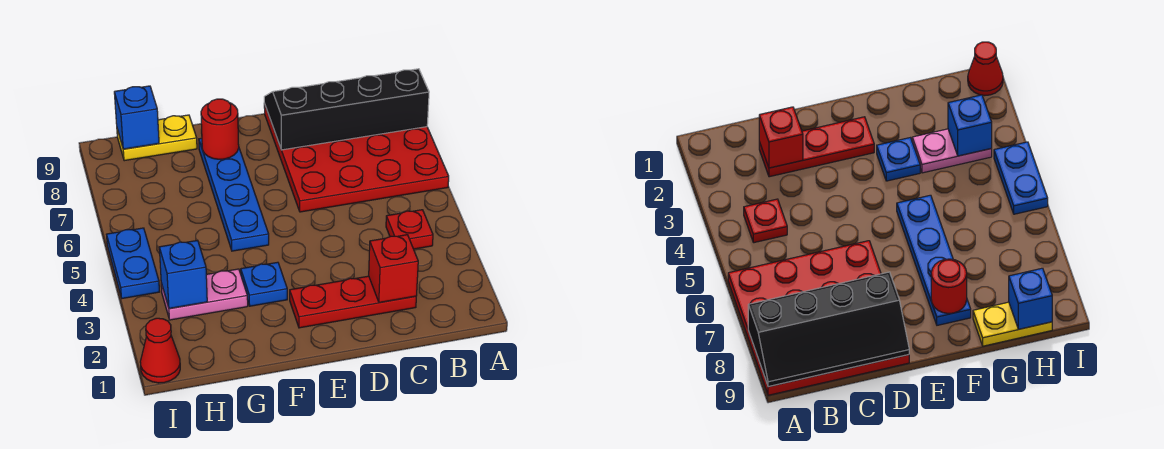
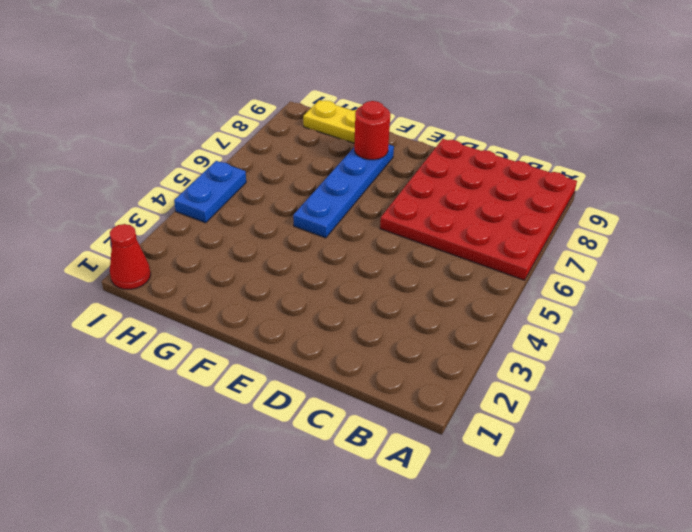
none -> red plate B4 level 1
none -> red plate C2:E2 level 1
none -> blue plate F3 level 1

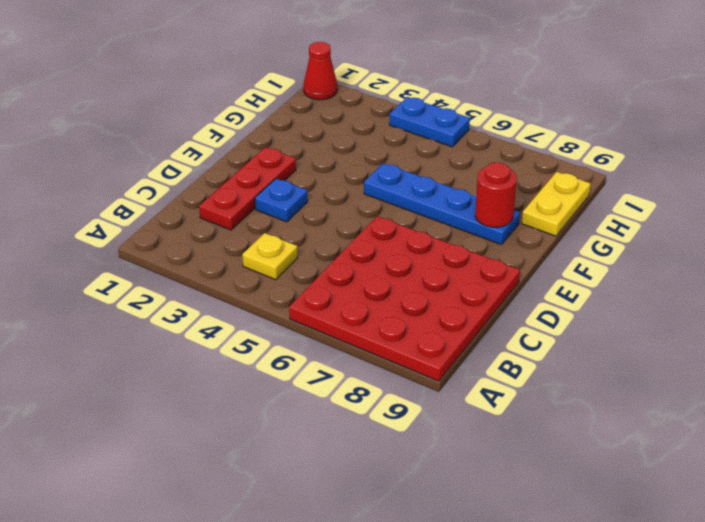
yellow plate B4 level 1 -> red plate B4 level 1
blue plate D3 level 1 -> blue plate F3 level 1
none -> pink plate G3:H3 level 1
none -> black slope A8:D9 level 2 top 8
none -> red brick C2 level 2

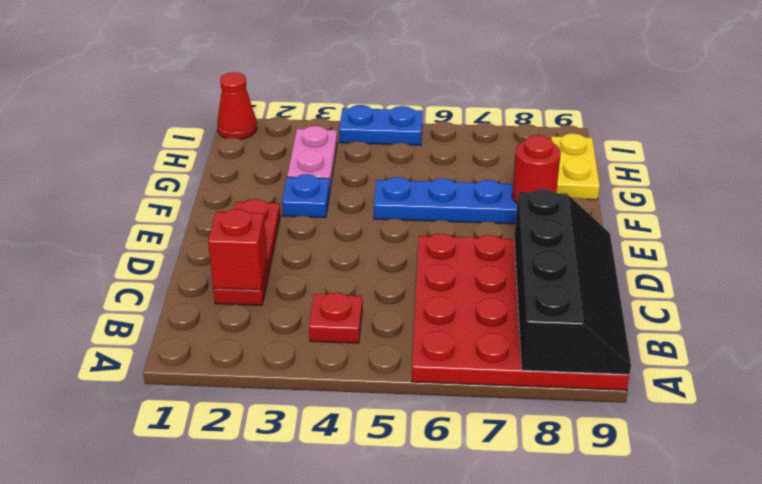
none -> blue brick H3 level 2
none -> blue brick H9 level 2

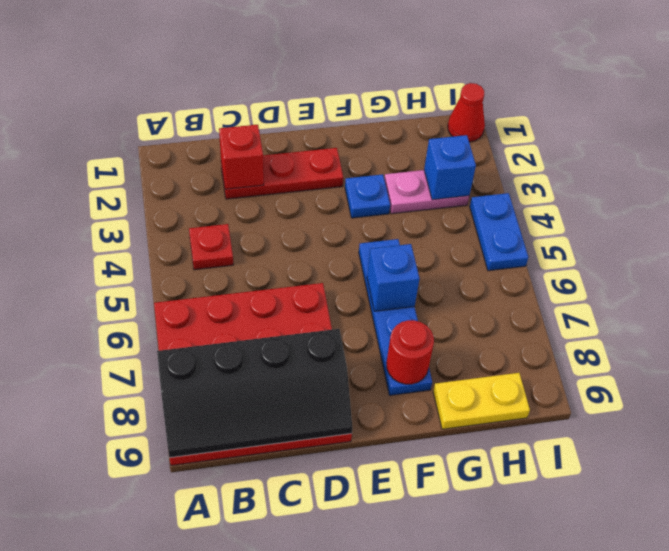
blue brick F6 level 2 -> blue brick H9 level 2

